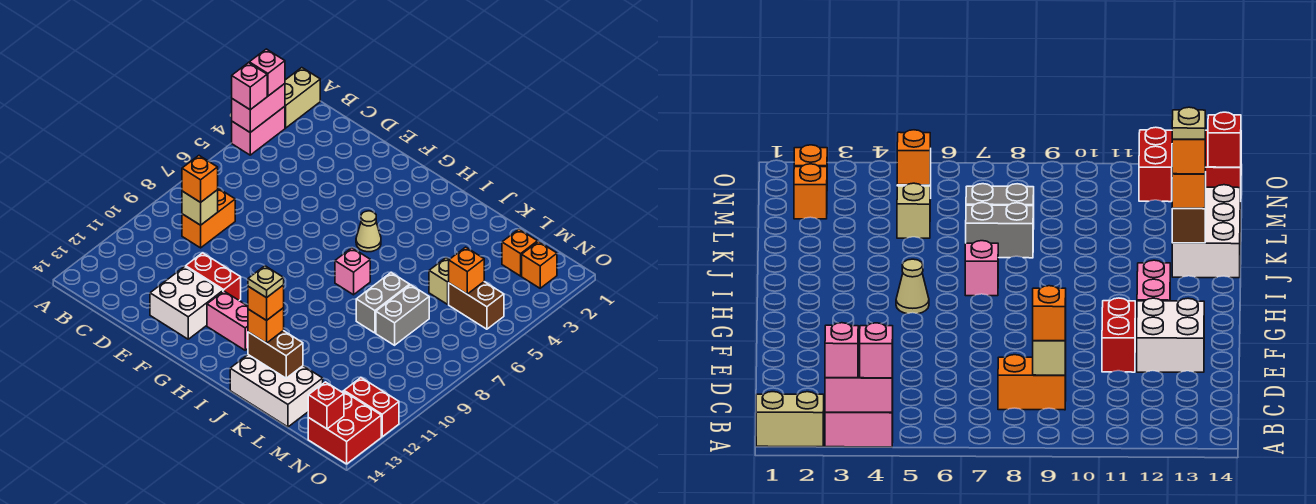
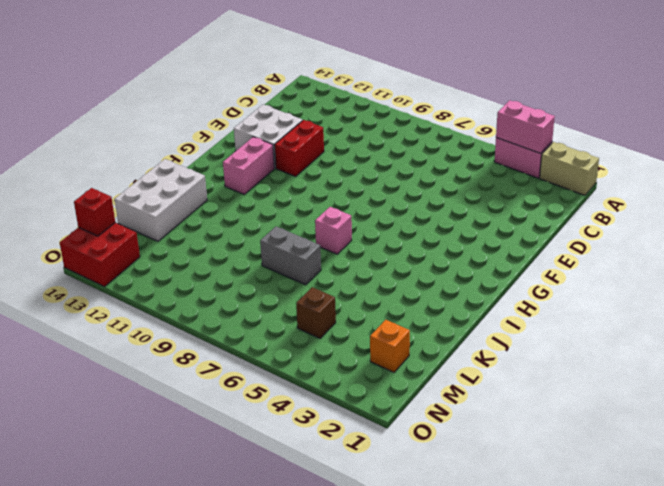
brown brick M5 level 1 -> brown brick M5:N5 level 1
none -> orange brick C8:C9 level 1
none -> tan cone H5 level 1
none -> tan brick L5 level 1

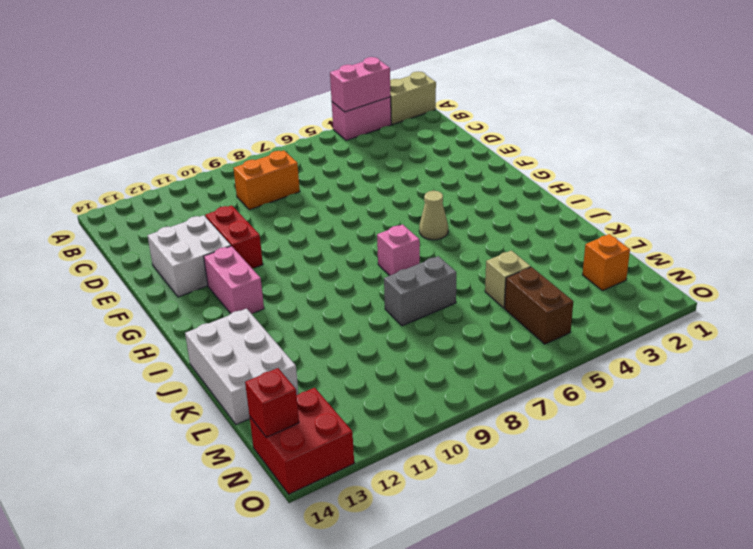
none -> grey brick L7:L8 level 1
none -> orange brick N2 level 1
none -> red brick N12:O12 level 1

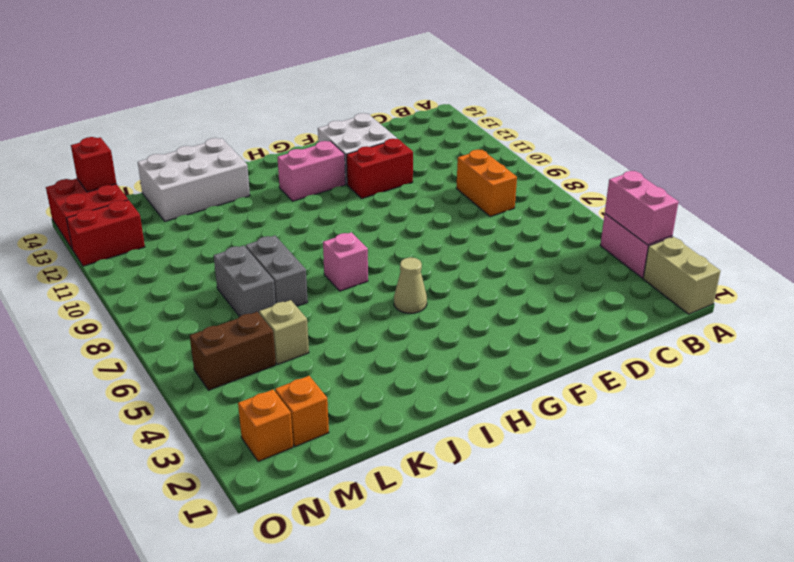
none -> tan brick C9 level 2
none -> brown brick J13:K13 level 2
none -> orange brick M5 level 2

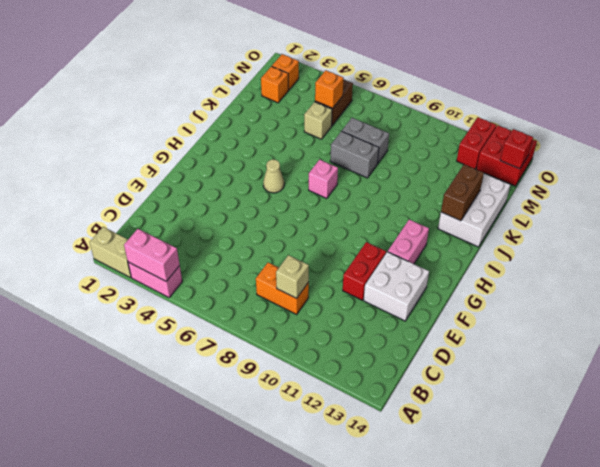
none -> pink brick A3 level 3
none -> pink brick A4 level 3
none -> orange brick C9 level 3

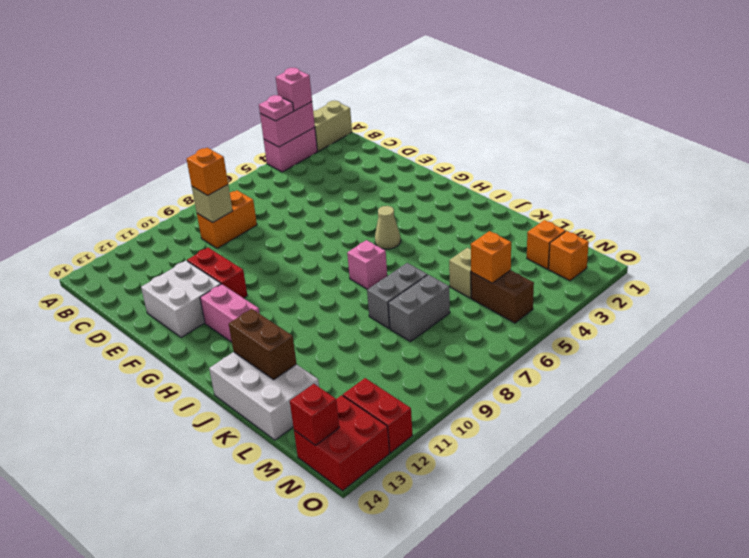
pink plate A4 level 3 -> pink brick A4 level 3
none -> orange brick J13 level 3
none -> orange brick J13 level 4
none -> tan plate J13 level 5

